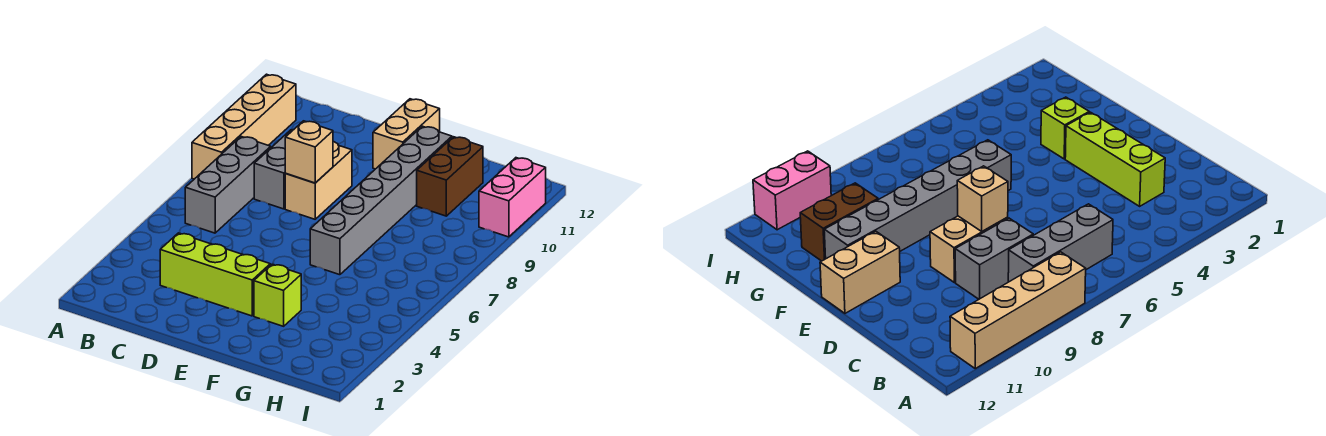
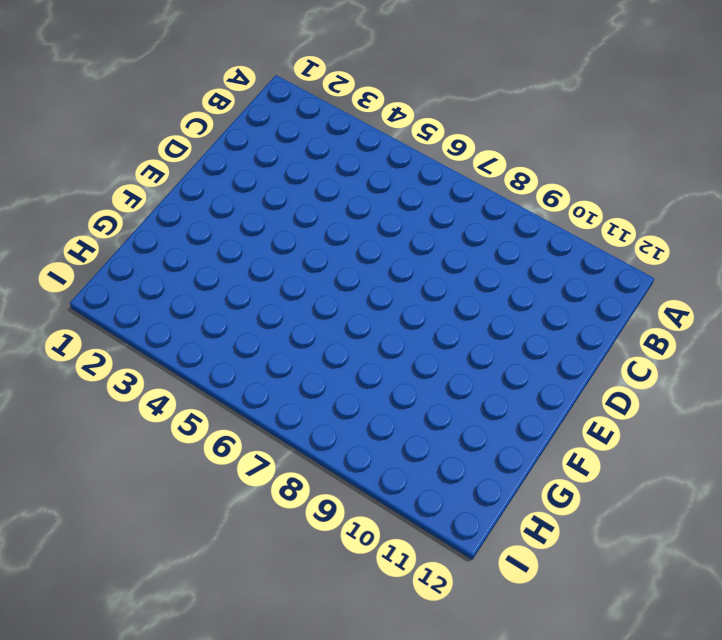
none -> tan brick A8:A11 level 1
none -> grey brick B6:B8 level 1

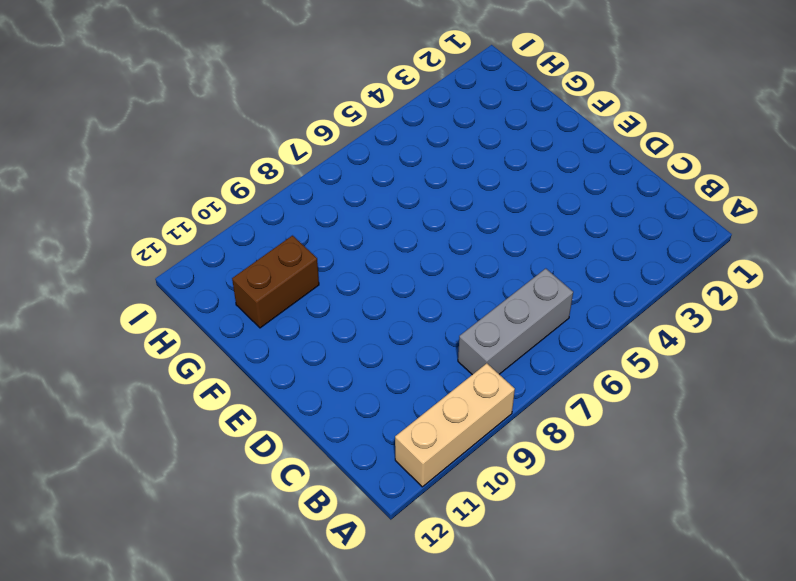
tan brick A9:A11 level 1 -> tan brick A8:A11 level 1
none -> lime brick C3:E3 level 1
none -> grey brick C8:C9 level 1

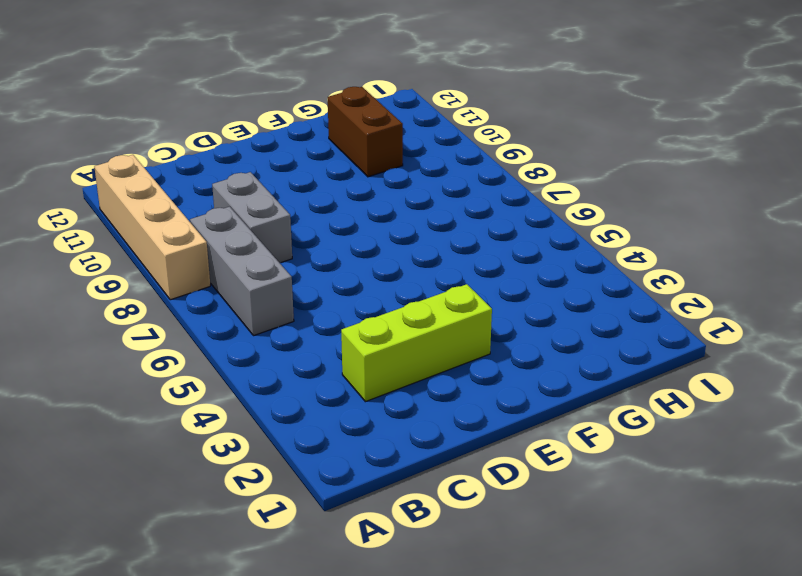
none -> tan brick D8:D9 level 1
none -> tan brick E11:E12 level 1

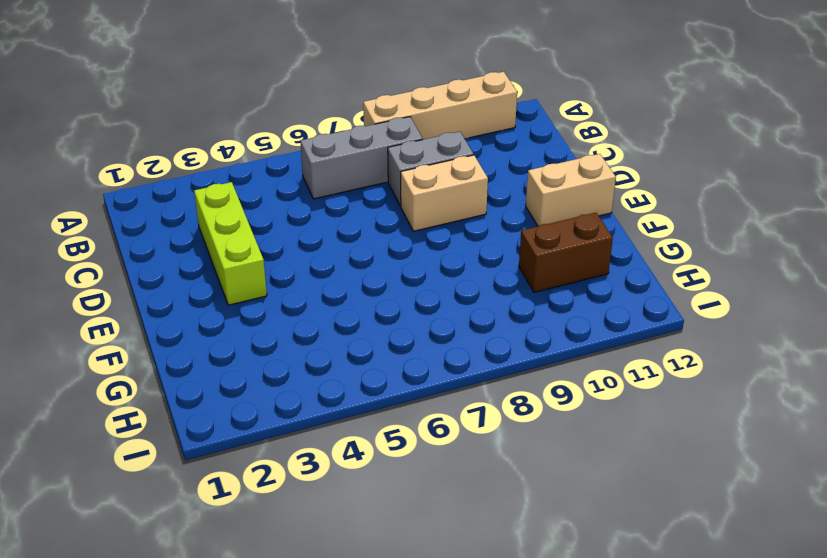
none -> lime brick F3 level 1
none -> grey brick F6:F11 level 1

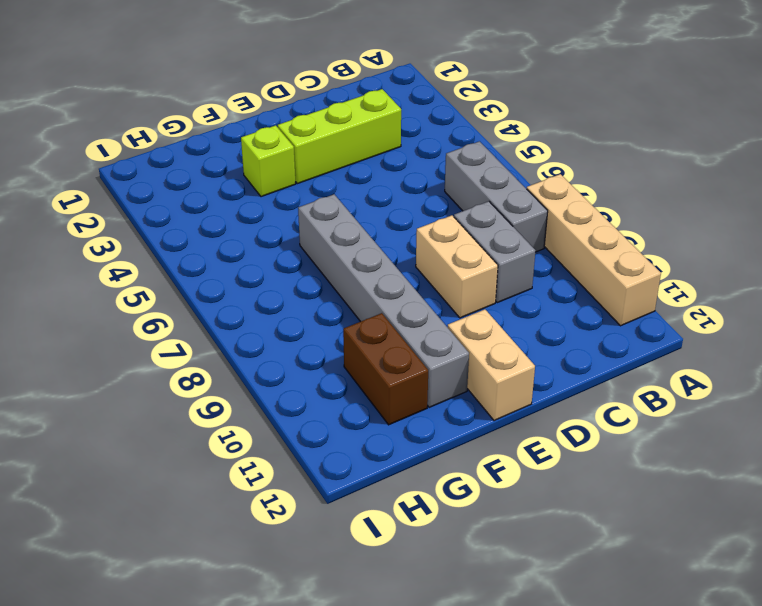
none -> pink brick I10:I11 level 1
none -> tan brick D8 level 2

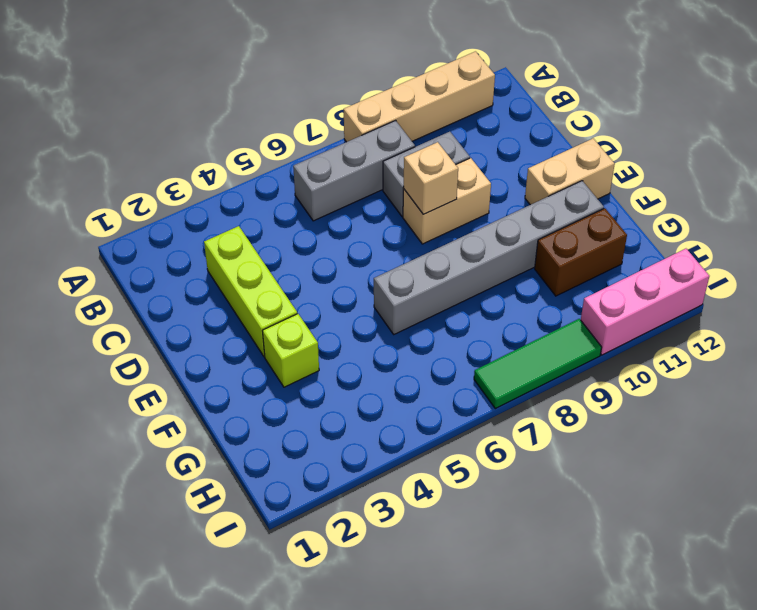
green tile I7:I9 level 1 -> none
pink brick I10:I12 level 1 -> pink brick I10:I11 level 1

